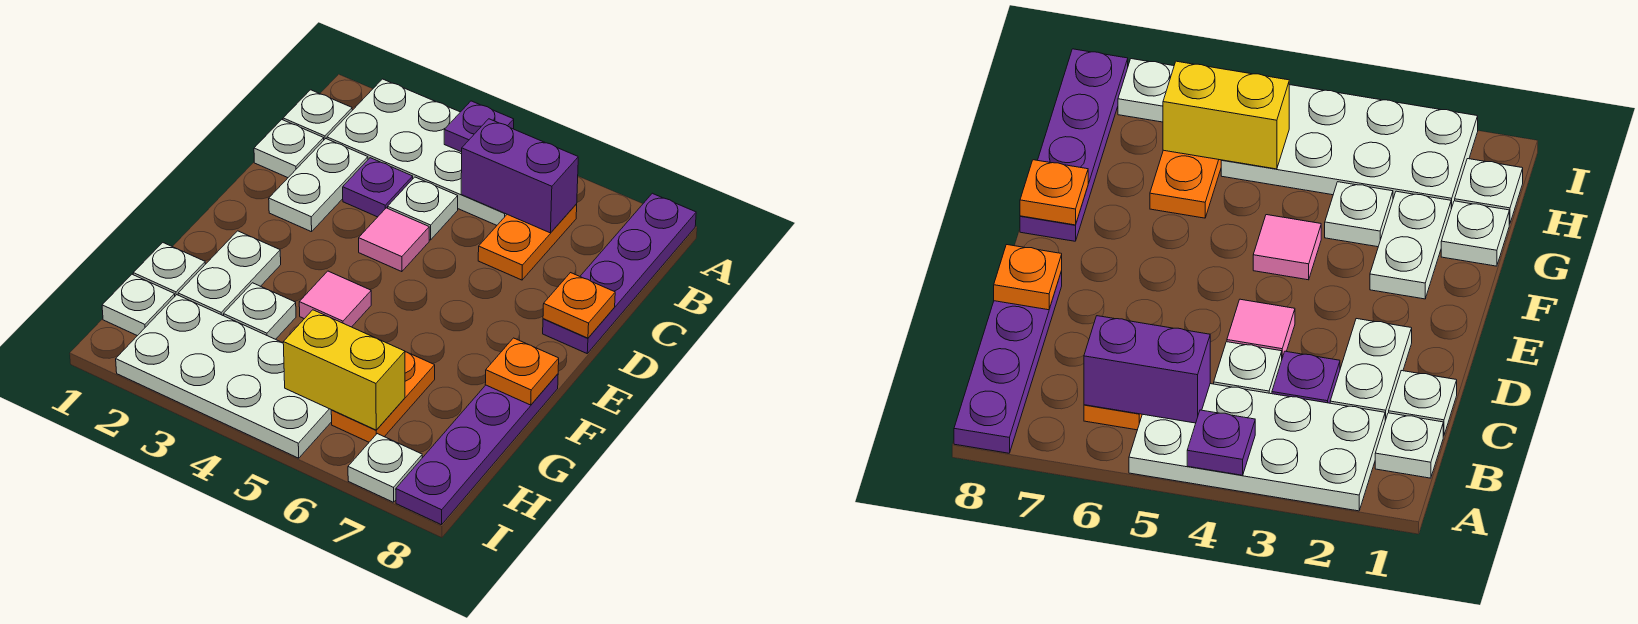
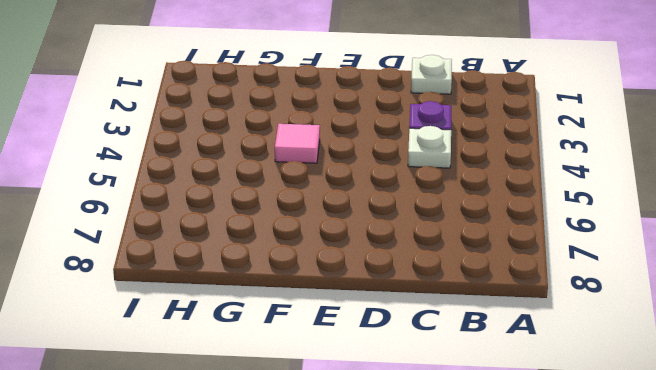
none -> white plate A2:B5 level 1
none -> purple plate A8:D8 level 1
none -> white plate B1 level 1

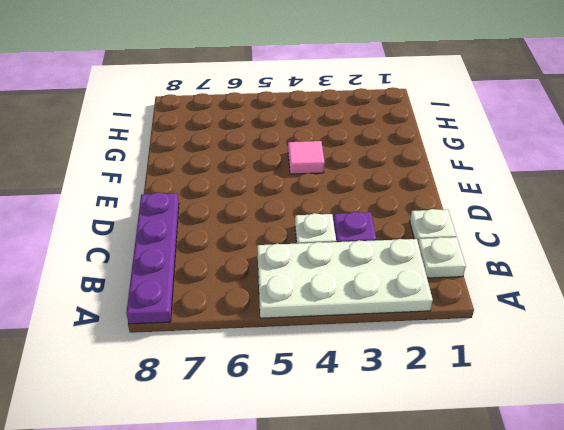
none -> orange plate B6:C6 level 1
none -> white plate C2:D2 level 1
none -> pink tile D4 level 1

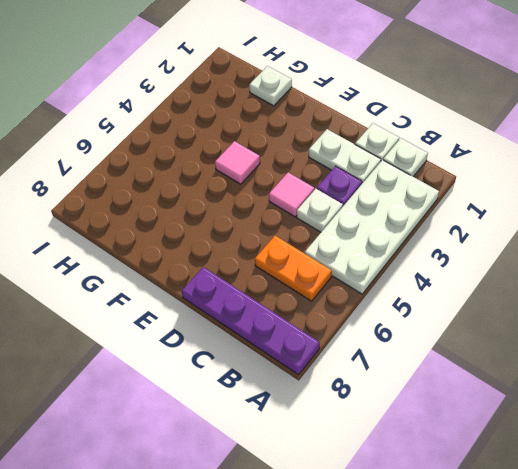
none -> white plate F2:G2 level 1
none -> purple plate F8:I8 level 1
none -> white plate G3 level 1

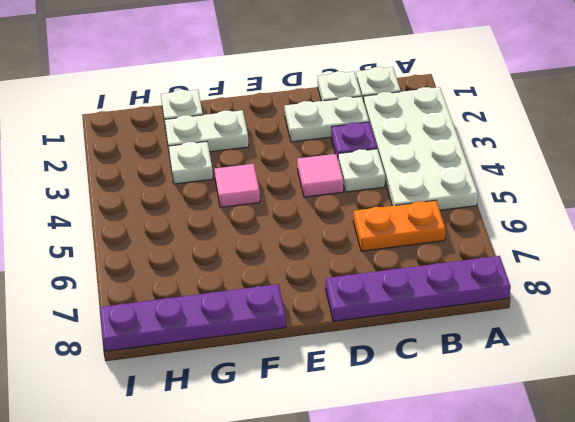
none -> orange plate G6:H6 level 1
none -> white plate H1 level 1
none -> white plate H2:I5 level 1

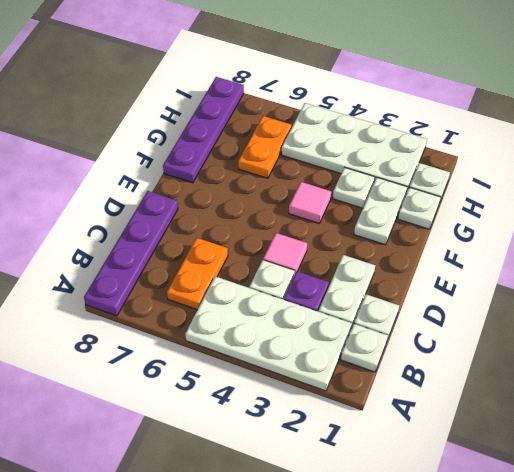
none -> white plate I7 level 1
none -> purple plate A4 level 2
none -> purple brick B5:B6 level 2

